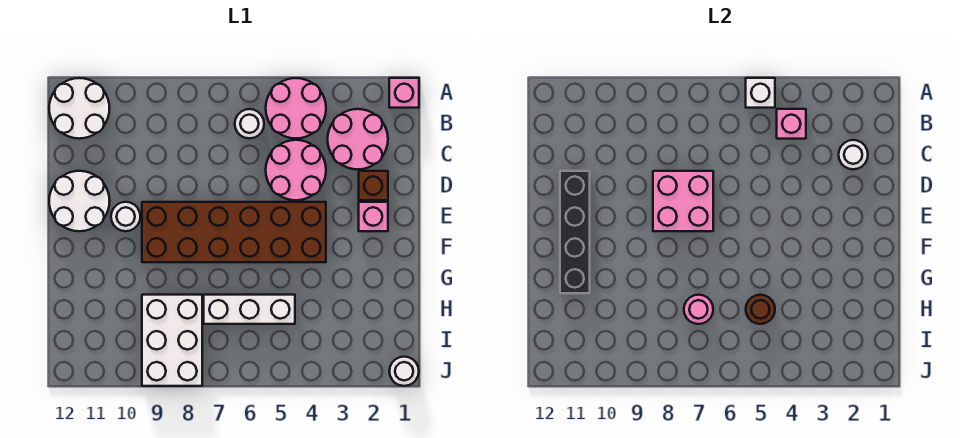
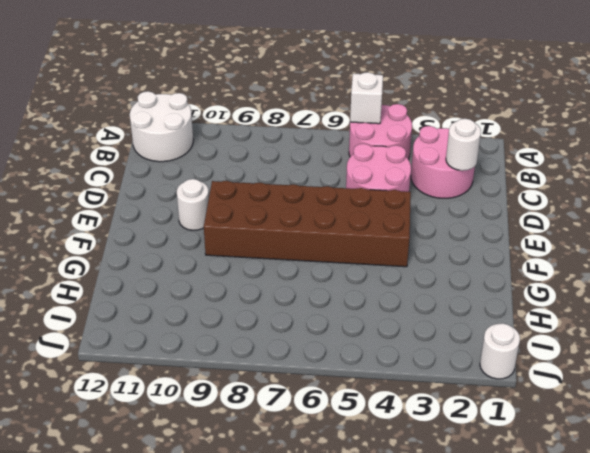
none -> pink brick A1 level 1
none -> white round brick B6 level 1
none -> brown brick D2 level 1

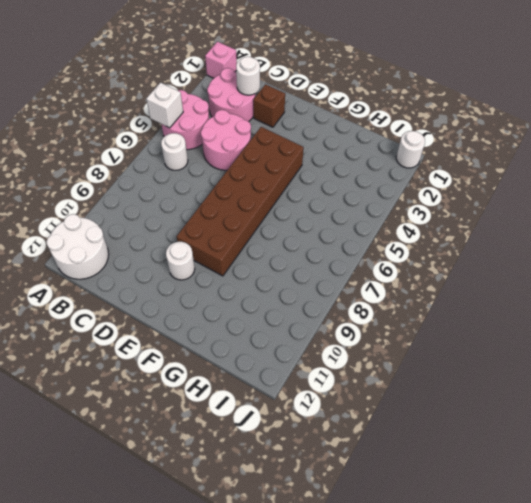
none -> white round brick D11:E12 level 1
none -> pink brick E2 level 1
none -> white brick H5:H7 level 1

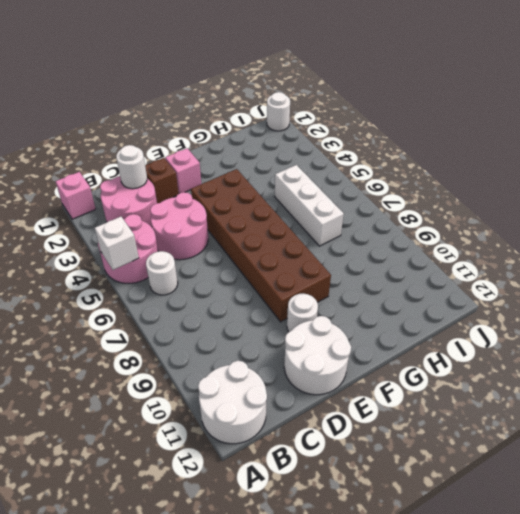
none -> white brick H8:J9 level 1
none -> pink brick B4 level 2
none -> pink brick D7:E8 level 2

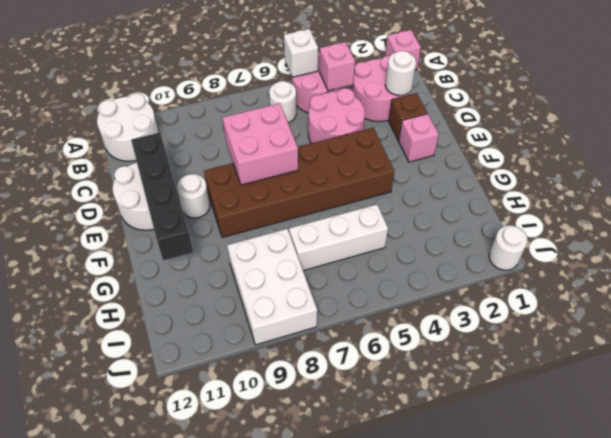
none -> brown round brick H5 level 2
none -> pink round brick H7 level 2

